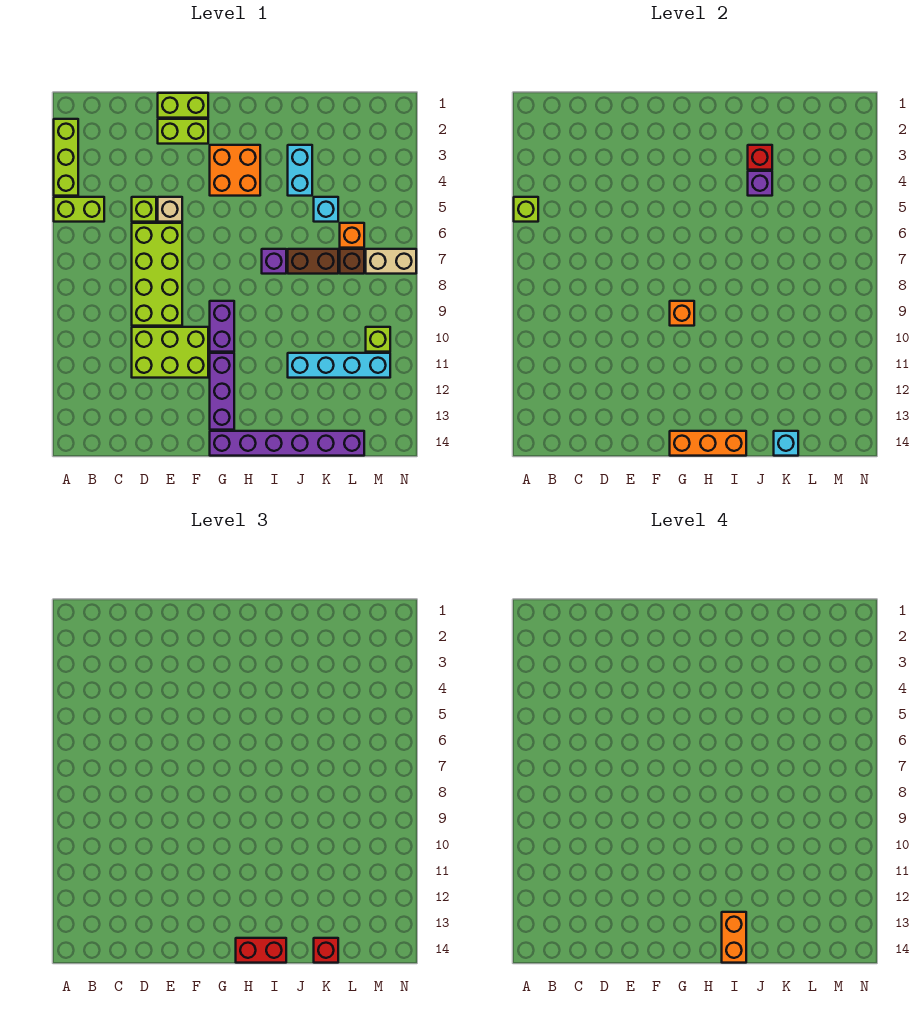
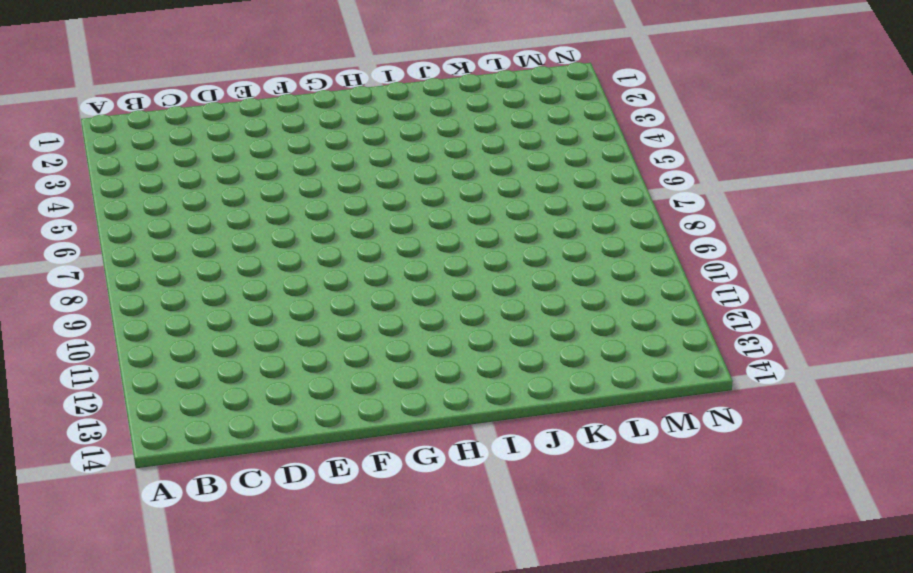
none -> lime brick A2:A4 level 1
none -> lime brick A5:B5 level 1
none -> lime brick D5 level 1
none -> lime brick D6:E9 level 1

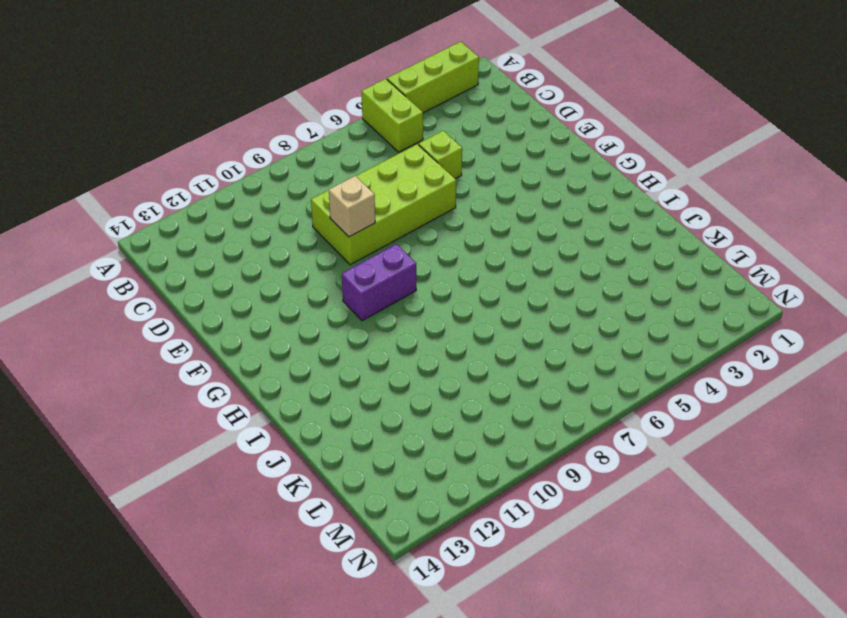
tan brick E9 level 2 -> tan brick E5 level 1
none -> lime brick D10:F11 level 1
none -> lime brick E1:F1 level 1
none -> lime brick E2:F2 level 1
none -> orange brick G3:H4 level 1

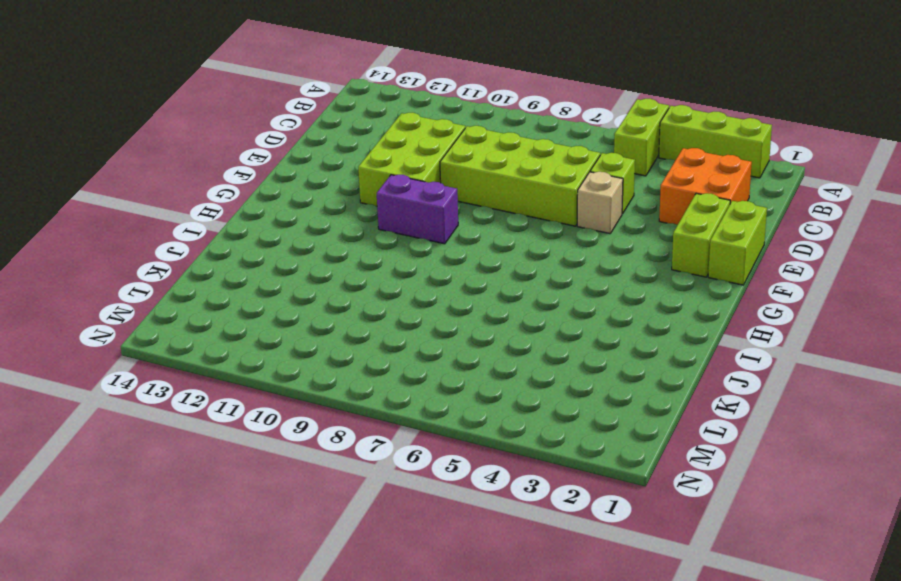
orange brick C2:D3 level 1 -> orange brick G3:H4 level 1
none -> purple brick G11:G13 level 1
none -> purple brick G14:L14 level 1
none -> purple brick I7 level 1
none -> cyan brick J3:J4 level 1

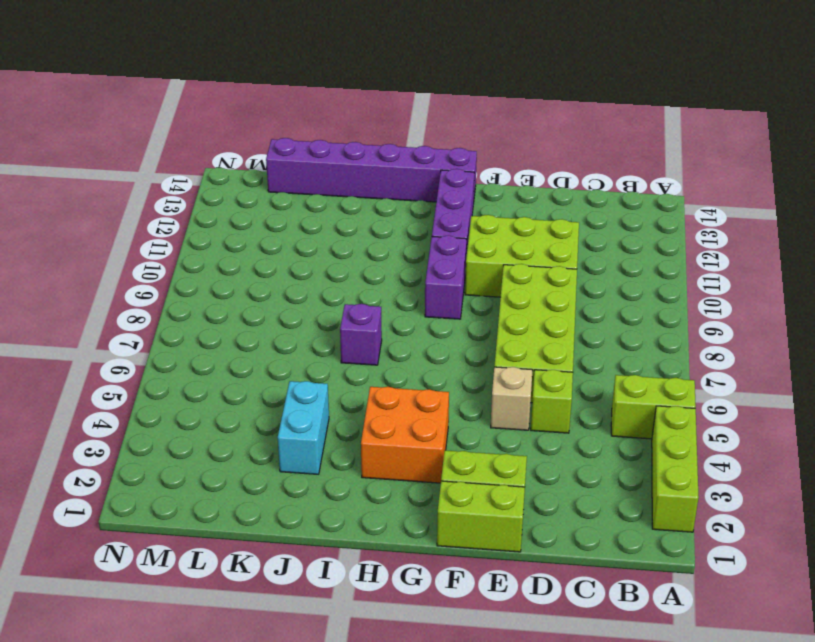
none -> brown brick J7:K7 level 1
none -> cyan brick J11:M11 level 1
none -> cyan brick K5 level 1
none -> orange brick L6 level 1

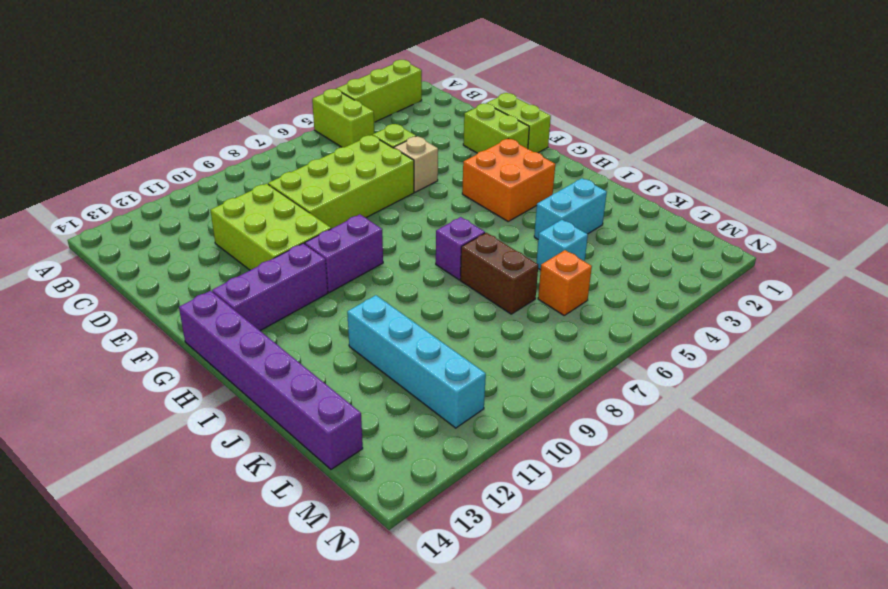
none -> brown brick L7 level 1
none -> tan brick M7:N7 level 1
none -> lime brick M10 level 1
none -> lime brick A5 level 2

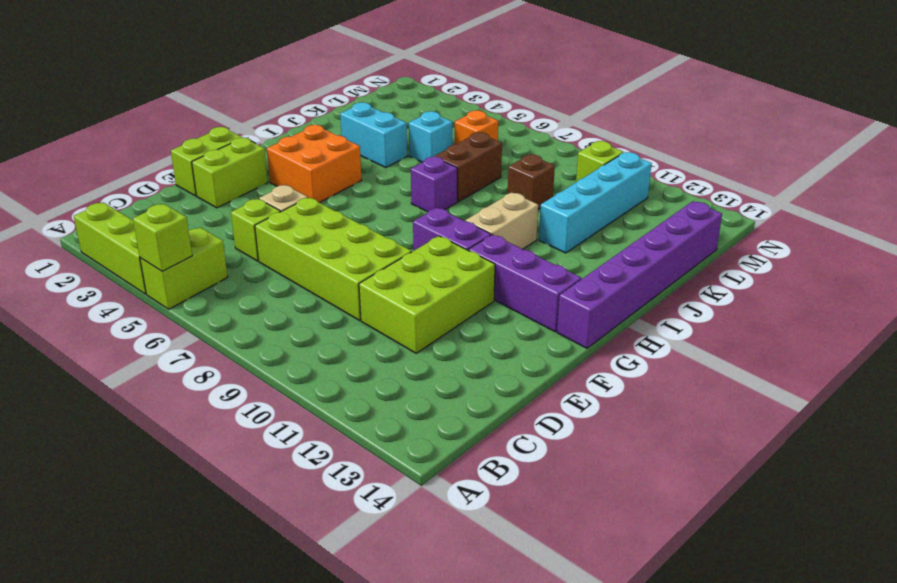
tan brick H10:I10 level 1 -> tan brick M7:N7 level 1
brown brick K9 level 1 -> brown brick L7 level 1
none -> orange brick G9 level 2
none -> orange brick G14:I14 level 2
none -> red brick J3 level 2
none -> purple brick J4 level 2

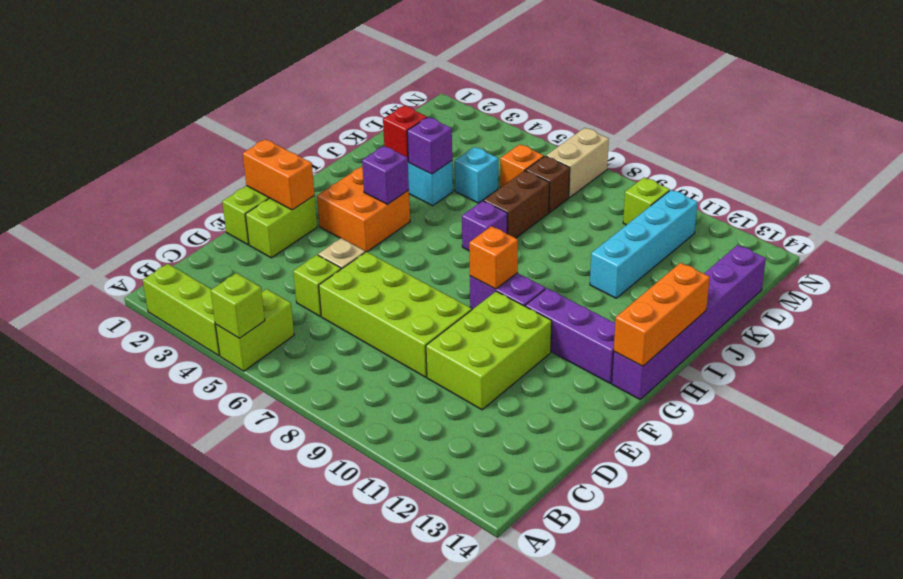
orange brick F1:F2 level 2 -> orange brick I13:I14 level 4
purple brick H4 level 2 -> none
none -> cyan brick K14 level 2
none -> red brick H14:I14 level 3
none -> red brick K14 level 3

